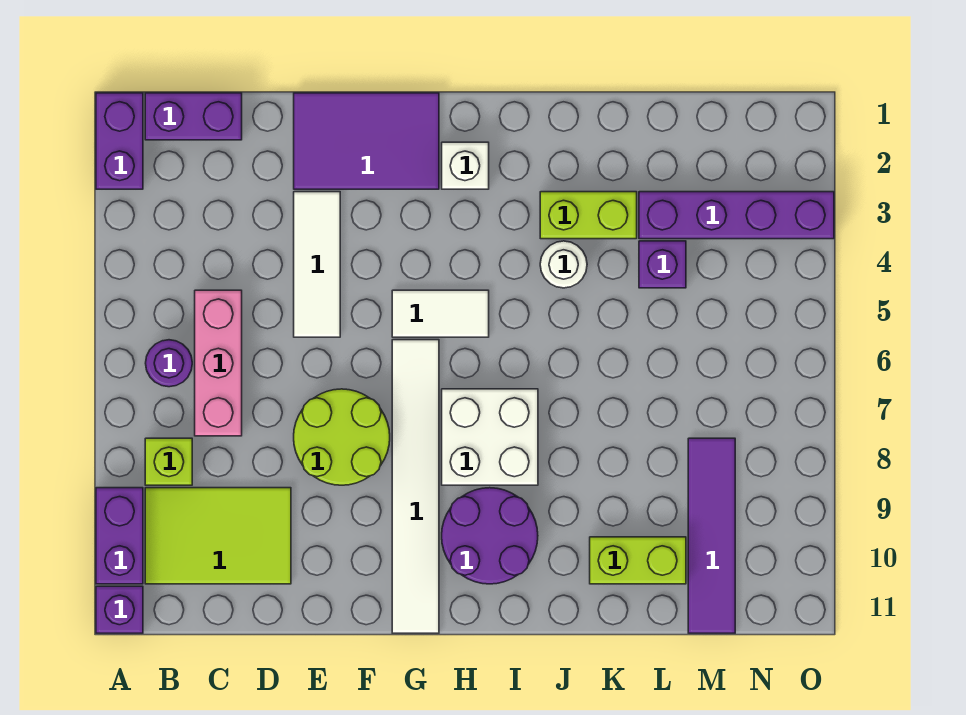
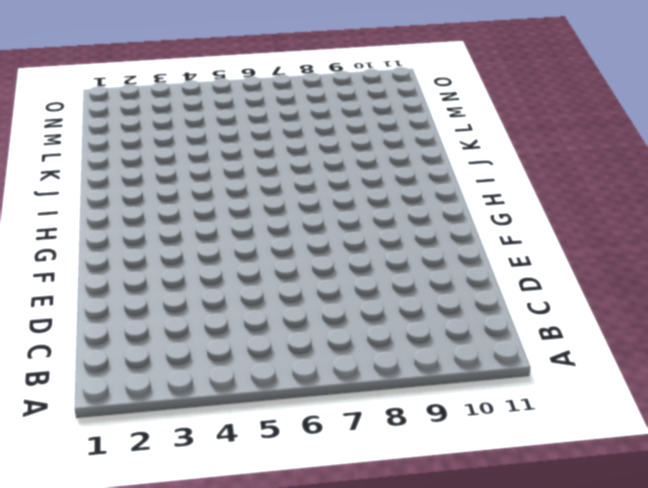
none -> purple brick A1:A2 level 1
none -> purple brick A9:A10 level 1
none -> purple brick A11 level 1

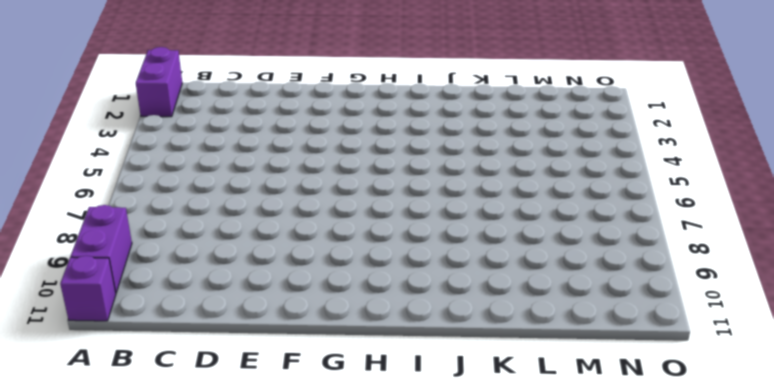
none -> purple brick B1:C1 level 1
none -> purple round brick B6 level 1
none -> lime brick B8 level 1

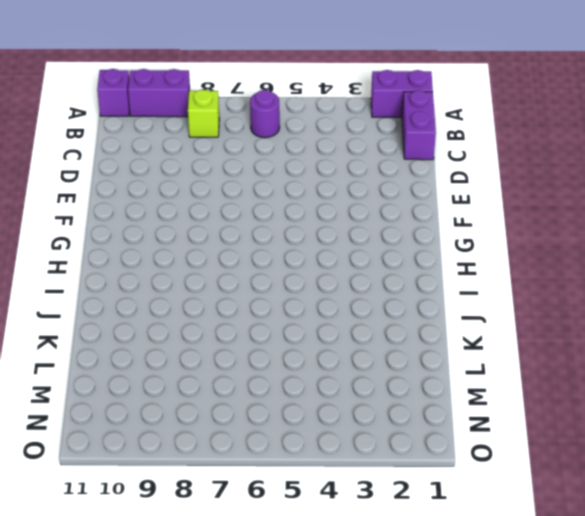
none -> lime tile B9:D10 level 1
none -> pink brick C5:C7 level 1
none -> purple tile E1:G2 level 1

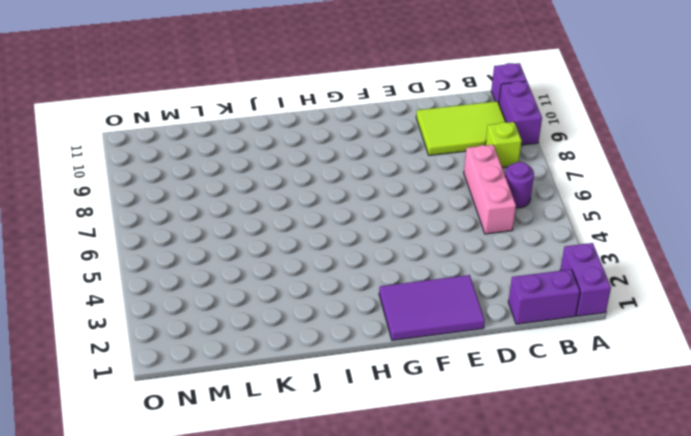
none -> white tile E3:E5 level 1
none -> lime round brick E7:F8 level 1
none -> white tile G5:H5 level 1

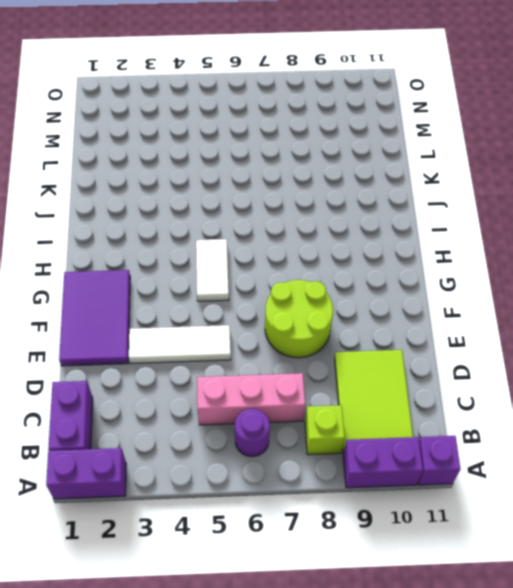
none -> white tile G6:G11 level 1
none -> white brick H2 level 1
none -> white brick H7:I8 level 1

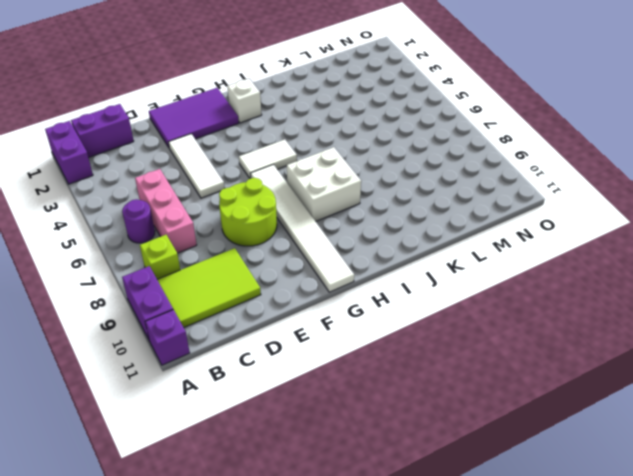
none -> purple round brick H9:I10 level 1
none -> lime brick J3:K3 level 1
none -> white round brick J4 level 1

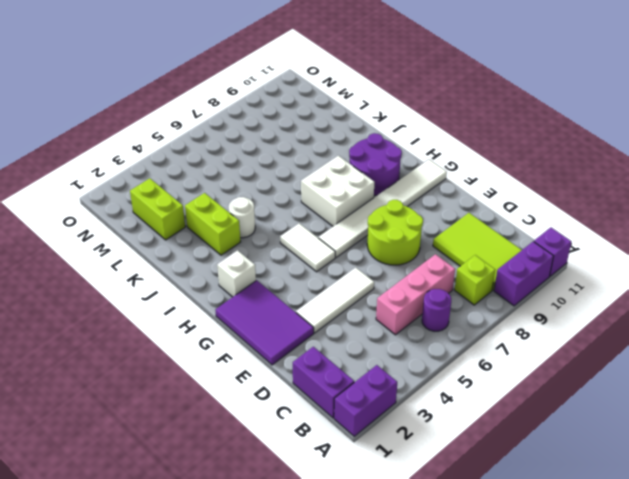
lime brick L2:M2 level 1 -> lime brick K10:L10 level 1
none -> purple brick L3:O3 level 1
none -> purple brick L4 level 1
none -> purple tile M8:M11 level 1

